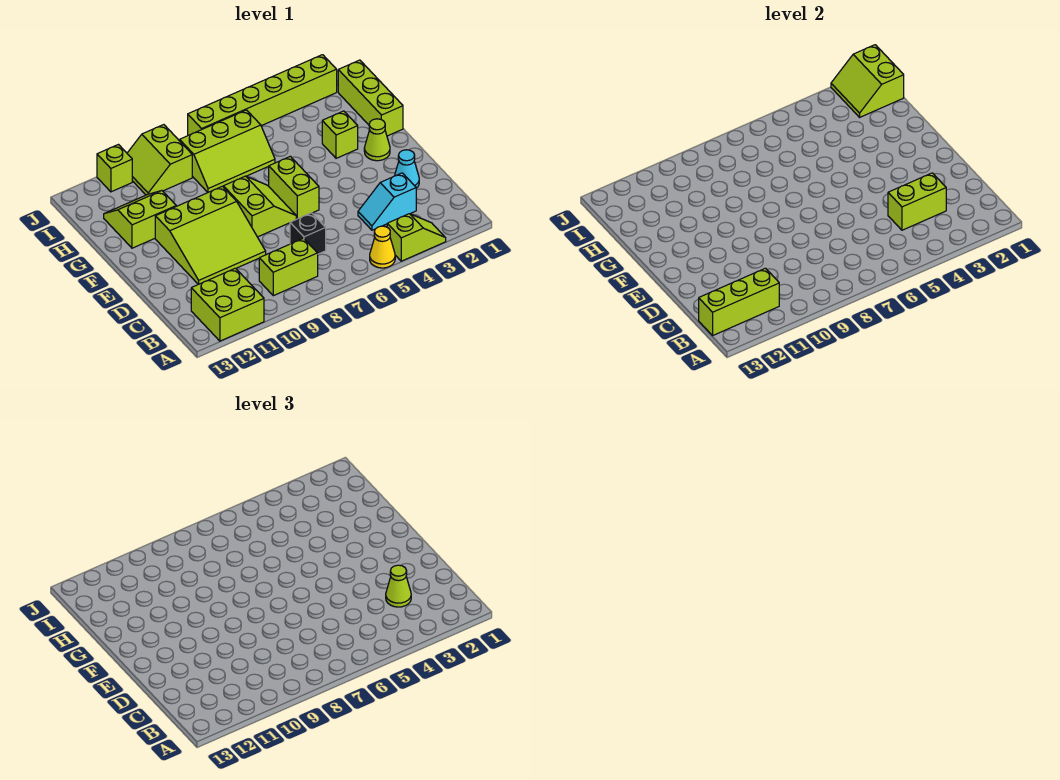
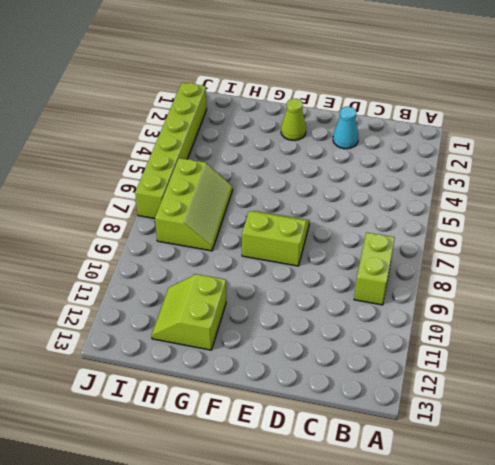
none -> lime slope A3:A4 level 1 top 4
none -> yellow cone A5 level 1
none -> lime brick A11:B12 level 1

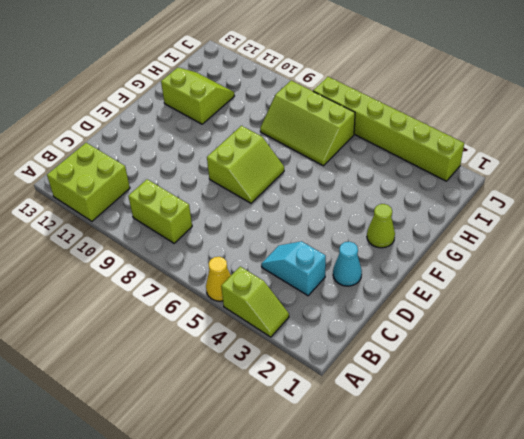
none -> black brick C7 level 1
none -> lime slope D9:F11 level 1 top F
none -> lime brick E6:F6 level 1

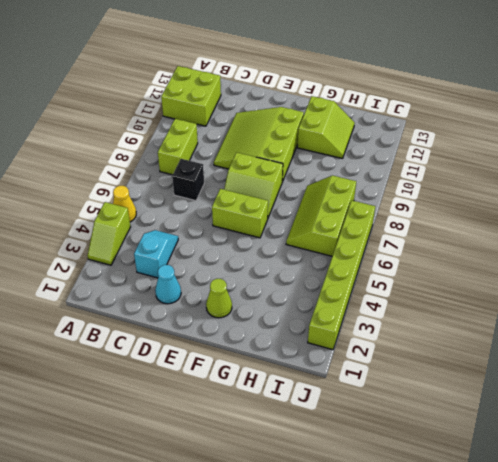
none -> lime brick G1:I1 level 1
none -> lime brick G3 level 1
none -> lime slope I9:J10 level 1 top 9

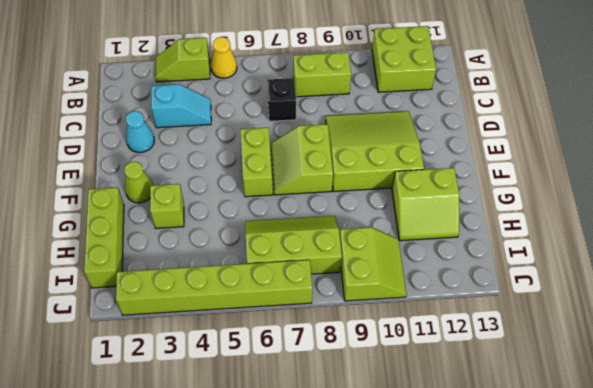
none -> lime brick J11 level 1
none -> lime brick B11:B13 level 2
none -> lime brick C3:C4 level 2

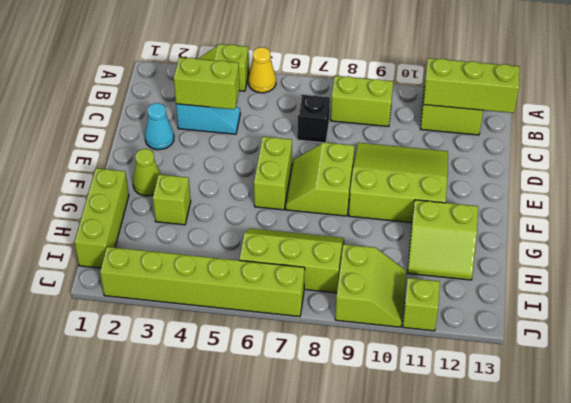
none -> lime slope I1:J2 level 2 top 1
none -> lime cone C3 level 3

